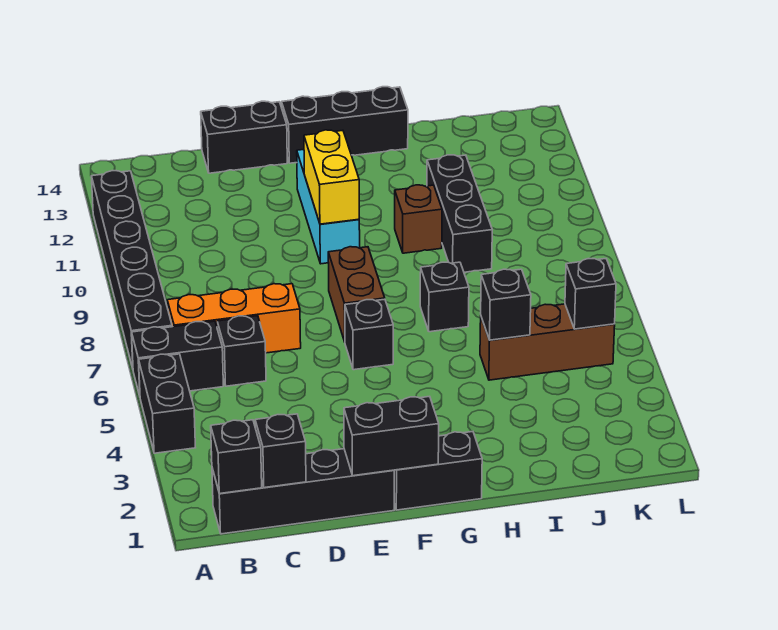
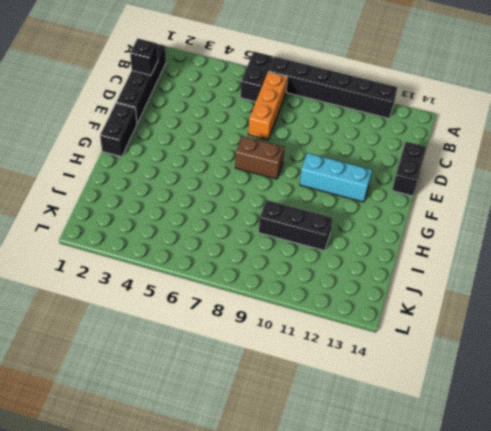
none -> black brick A4:A5 level 1
none -> black brick C6 level 1
none -> black brick F6 level 1

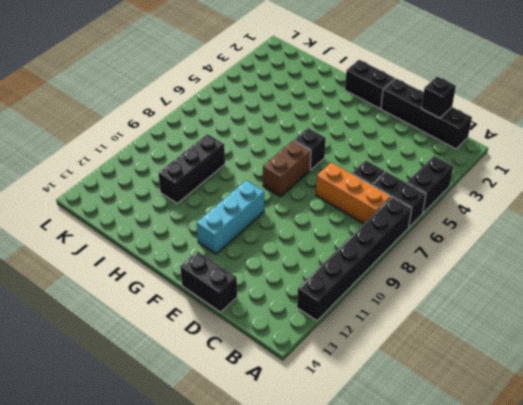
none -> black brick F14:H14 level 1
none -> black brick H7 level 1
none -> brown brick H10 level 1

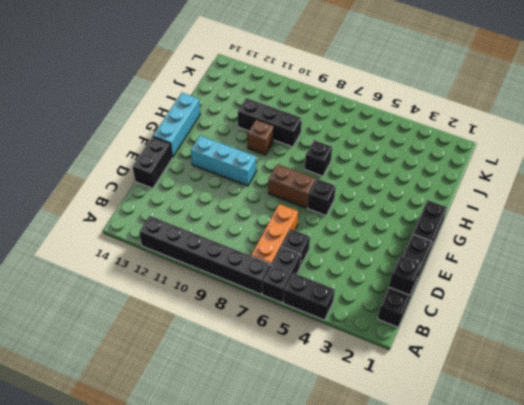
cyan brick F14:H14 level 1 -> black brick F14:H14 level 1
none -> brown brick I5:K5 level 1
none -> black brick B1 level 2
none -> black brick E1:F1 level 2

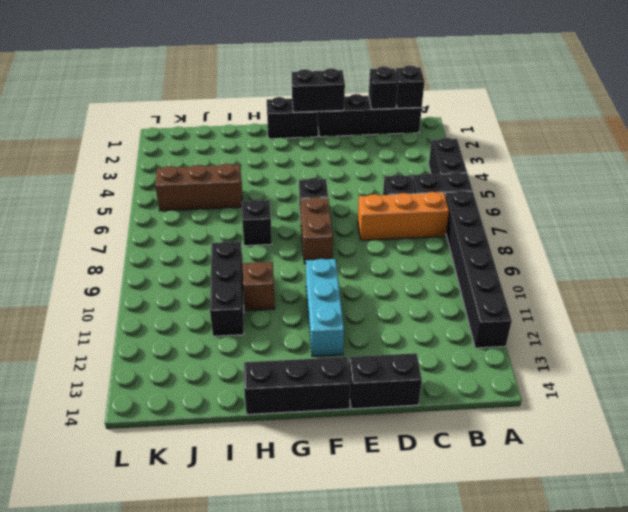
none -> yellow brick F10:F11 level 2
none -> black brick I5 level 2
none -> black brick K5 level 2

